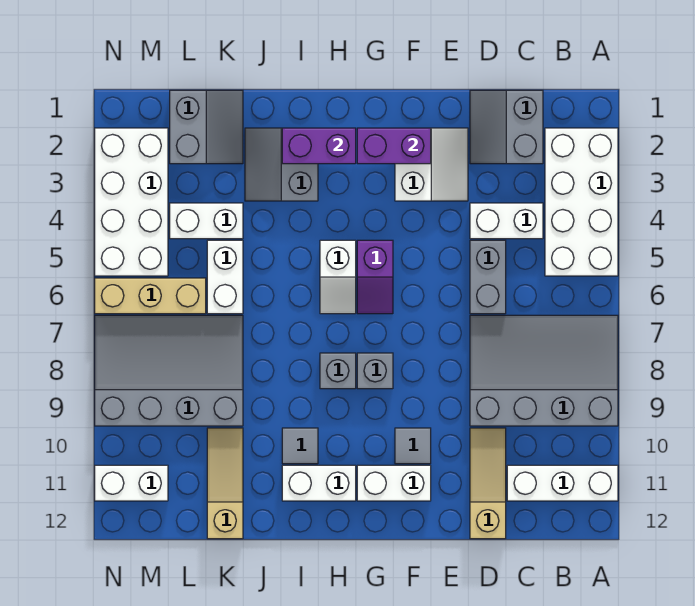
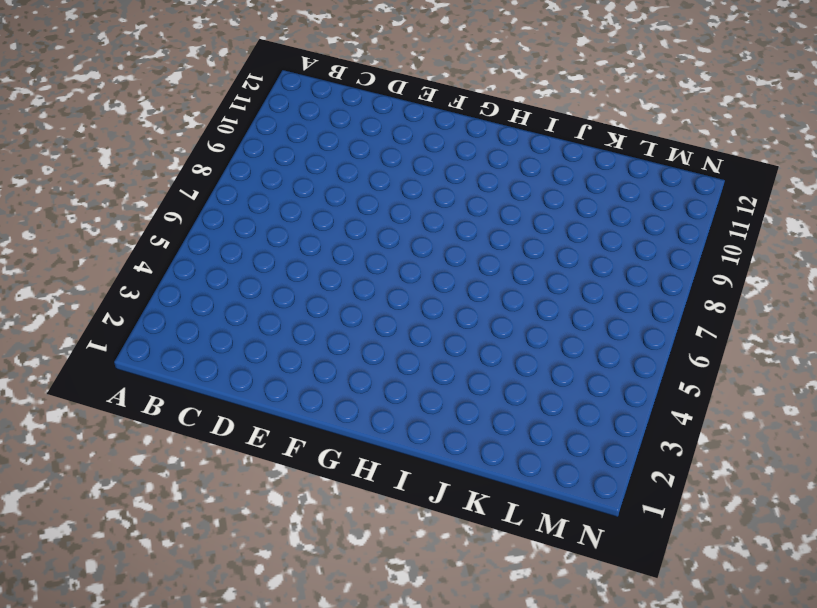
none -> white brick A2:B5 level 1
none -> grey slope A7:D9 level 1 top 9
none -> white brick A11:C11 level 1

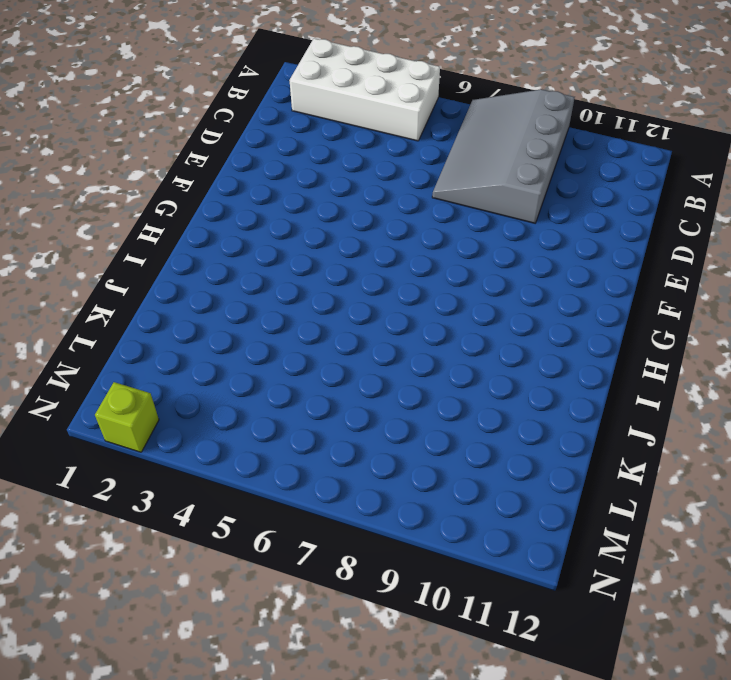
lime brick N2 level 1 -> white brick M2:N5 level 1
none -> white brick A11:C11 level 1
none -> grey slope C1:D2 level 1 top C
none -> white brick C4:D4 level 1

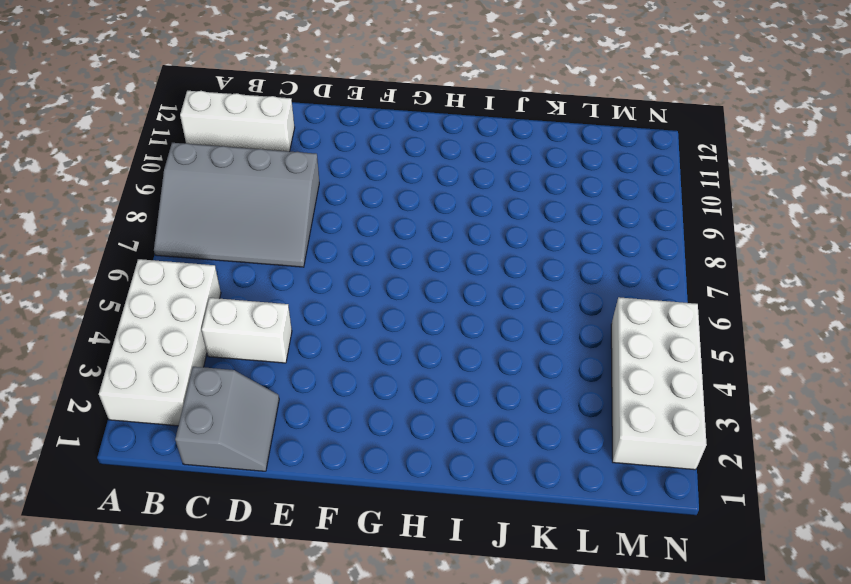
none -> grey brick D5:D6 level 1
none -> tan slope D10:D12 level 1 top 12
none -> white slope E2:F3 level 1 top F

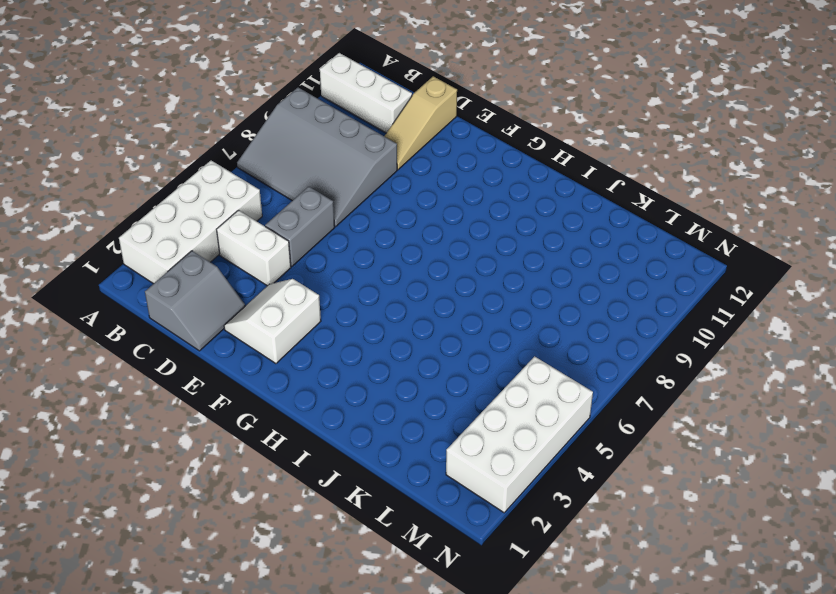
none -> grey tile F10 level 1
none -> white brick F11:G11 level 1
none -> purple slope G5:G6 level 1 top 5

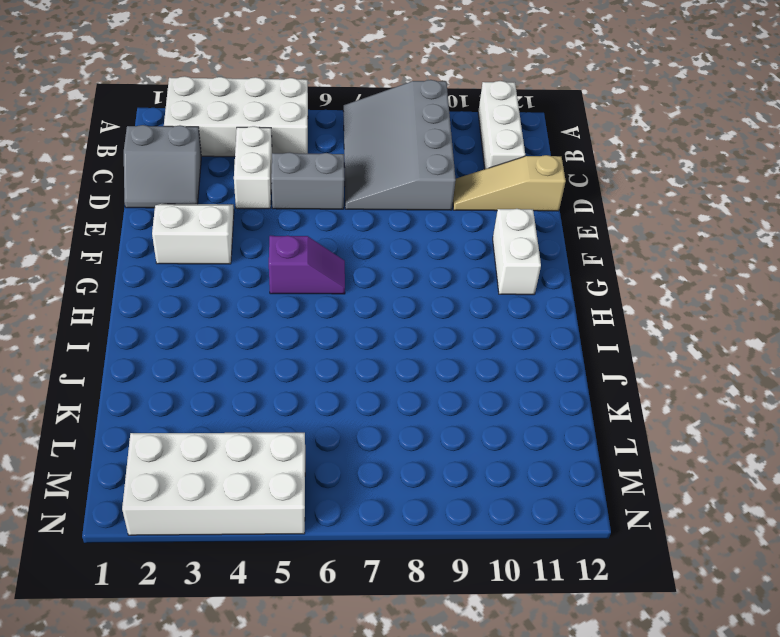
none -> grey tile F10 level 1
none -> grey brick G8 level 1
none -> white slope H5:H6 level 1 top 5

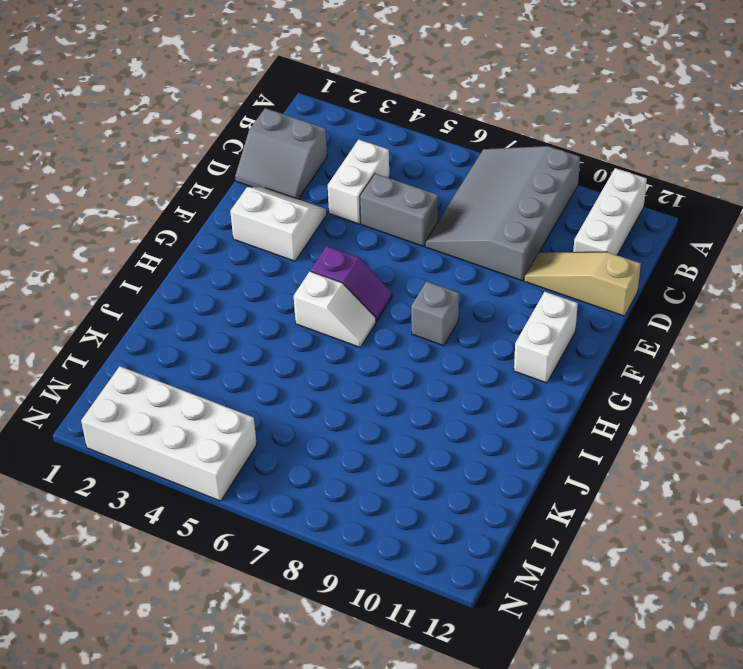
none -> white brick A2:B5 level 1
none -> grey tile F10 level 1
none -> grey brick H8 level 1

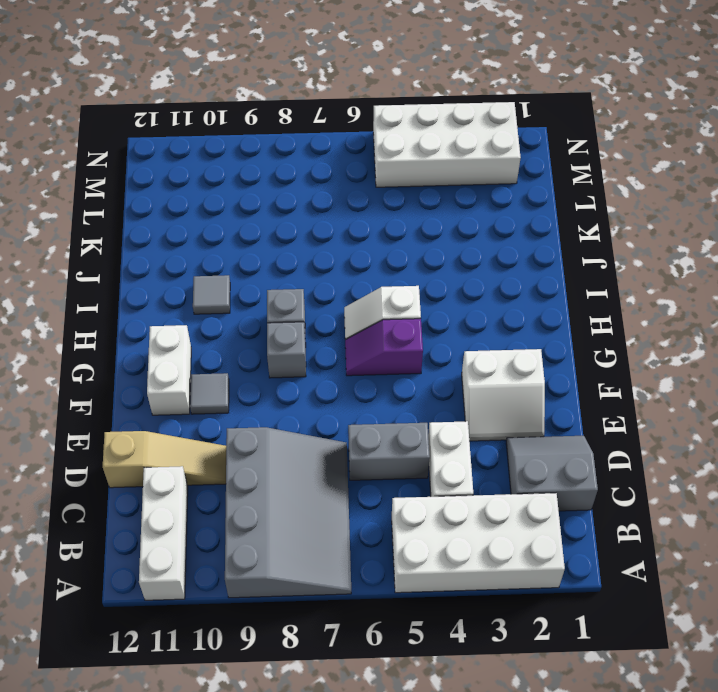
none -> white brick H11:I11 level 1
none -> grey slope I2:J3 level 1 top I
none -> grey slope K1:L2 level 1 top L

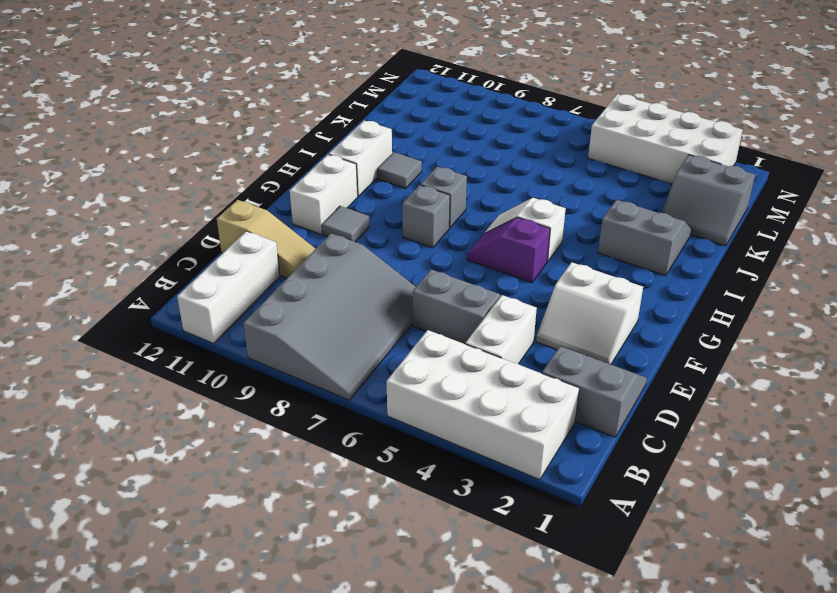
none -> white brick K4:L4 level 1
none -> white brick K5:K6 level 1
none -> grey slope K7:N9 level 1 top 9

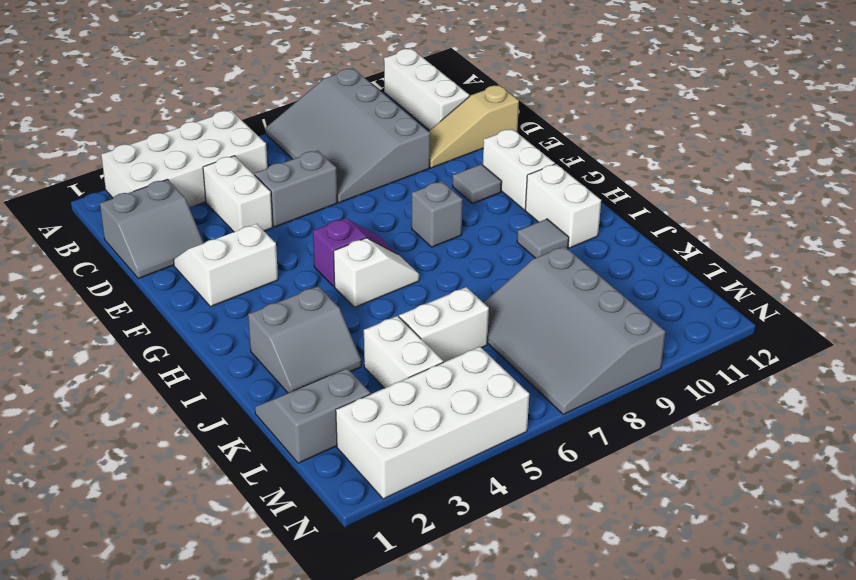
none -> grey brick H8 level 1
none -> tan slope K10:K12 level 1 top 12
none -> tan brick L6:N6 level 1

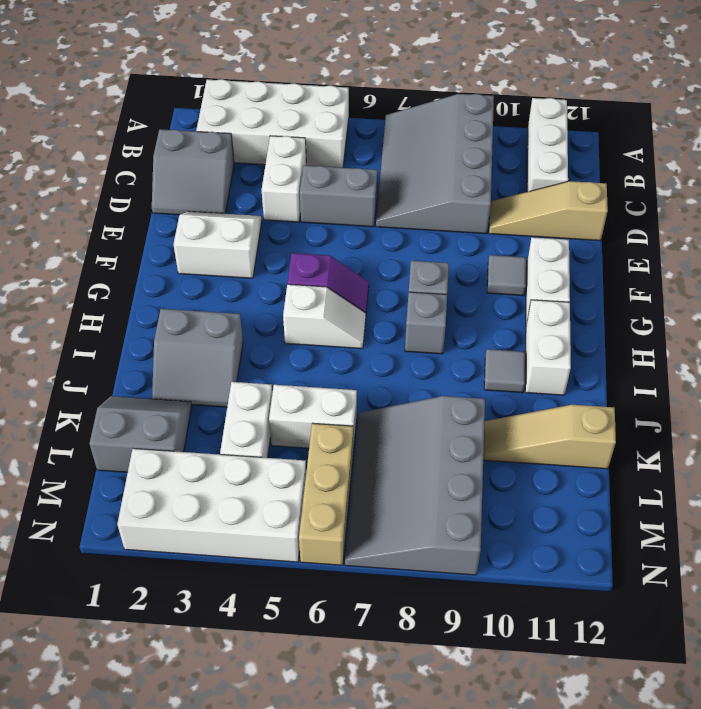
none -> white brick M11:N11 level 1
none -> purple brick F2:G2 level 2
none -> purple brick H2:I2 level 2

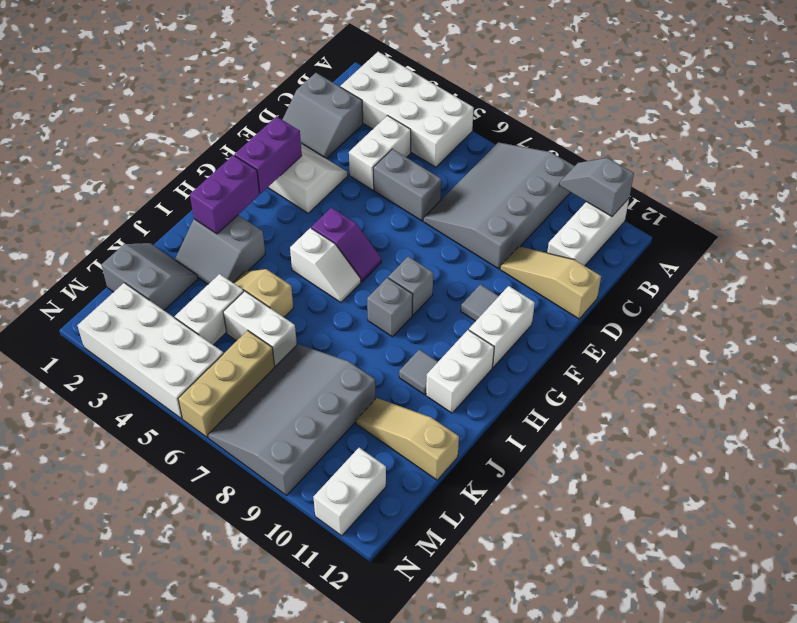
grey slope A10:A11 level 2 top 11 -> none
tan slope J4:J5 level 1 top 5 -> none

